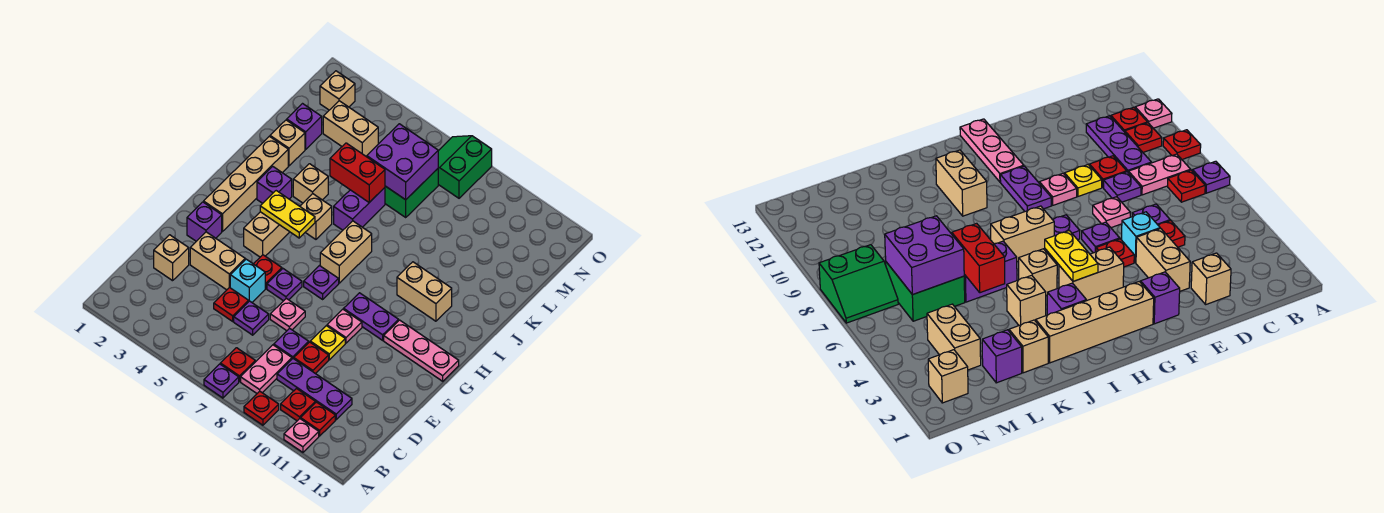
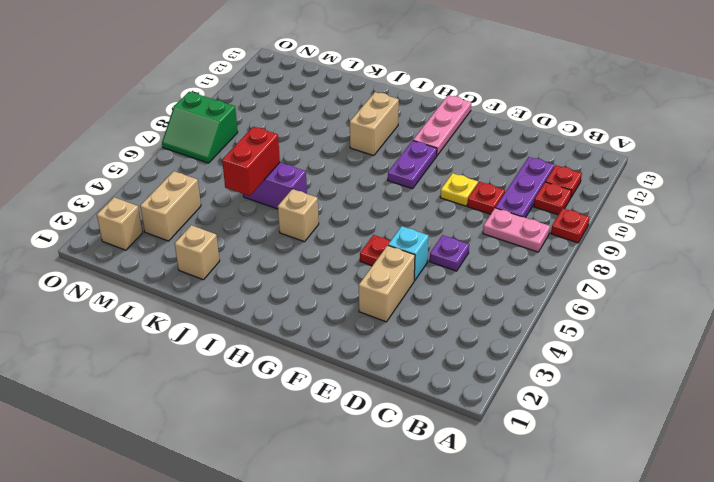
none -> purple plate A7 level 1
none -> pink plate A11 level 1
none -> red plate B7 level 1
none -> tan brick D2 level 1

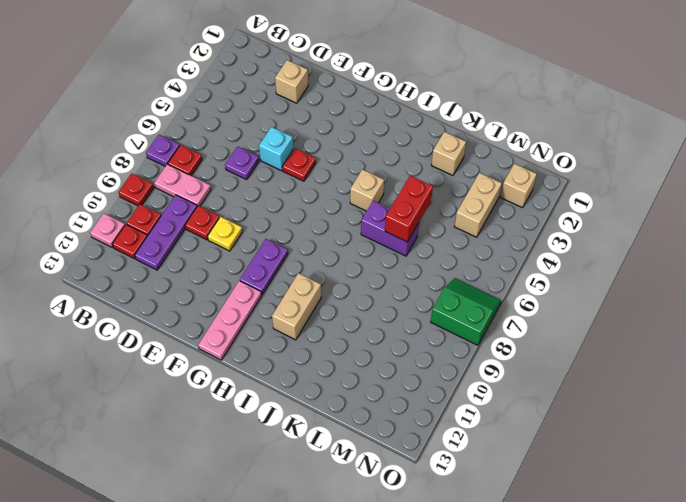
none -> red plate D5 level 1
none -> purple plate D8 level 1
none -> tan brick E3:E4 level 1
none -> pink plate E7 level 1

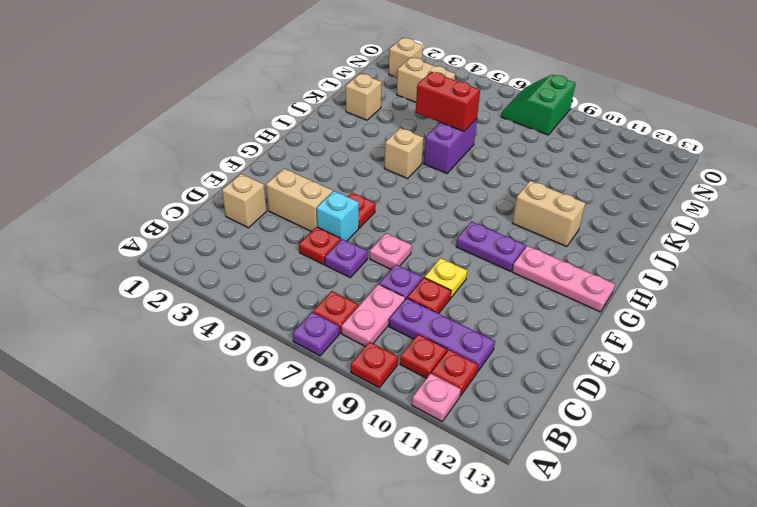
none -> purple brick F2 level 1
none -> purple plate F6 level 1
none -> pink plate F9 level 1
none -> tan brick G2:J2 level 1

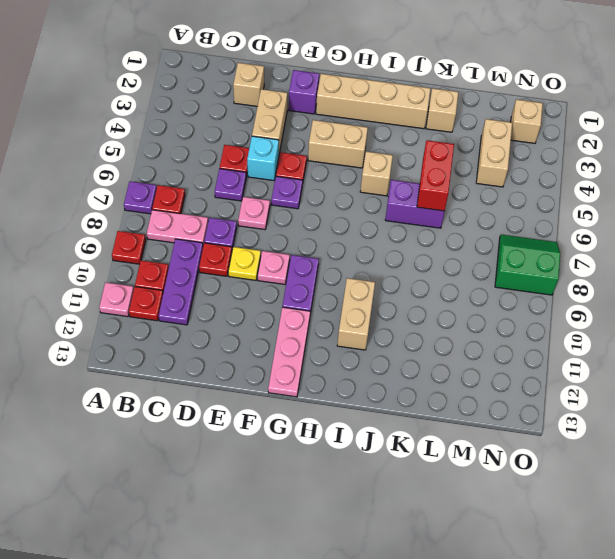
none -> purple plate G7 level 1
none -> tan brick H7:I7 level 1
none -> purple brick I3 level 1
none -> tan brick J4 level 1

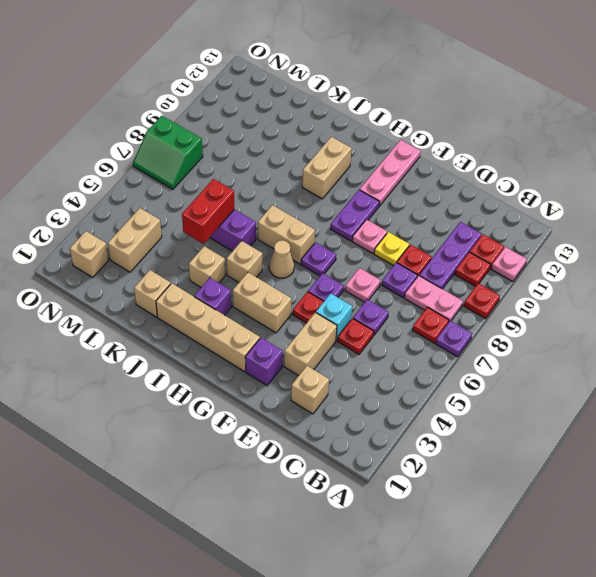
tan cone H6 level 1 -> none
none -> purple brick L2 level 1
none -> green brick L6:M7 level 1
none -> yellow plate H4:H5 level 2
none -> purple brick L6:M7 level 2

